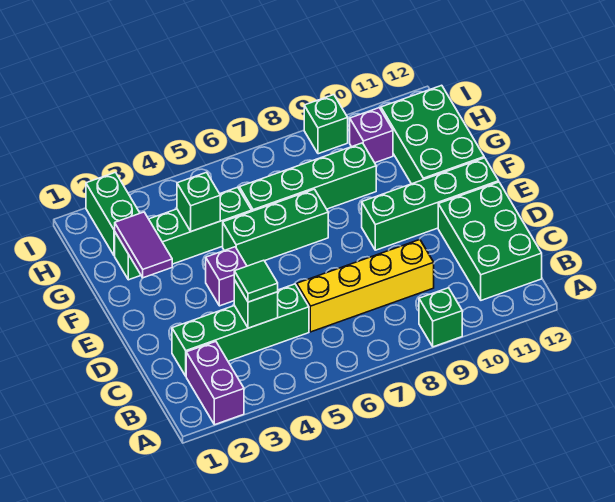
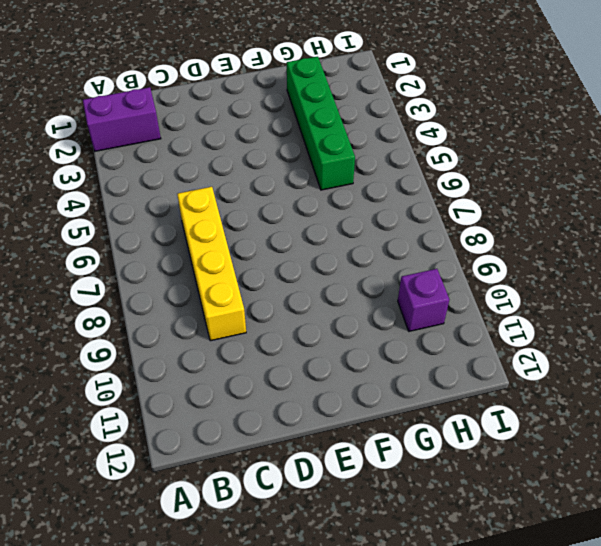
none -> green brick A9 level 1
none -> green brick B11:D12 level 1
none -> green brick C2:C5 level 1

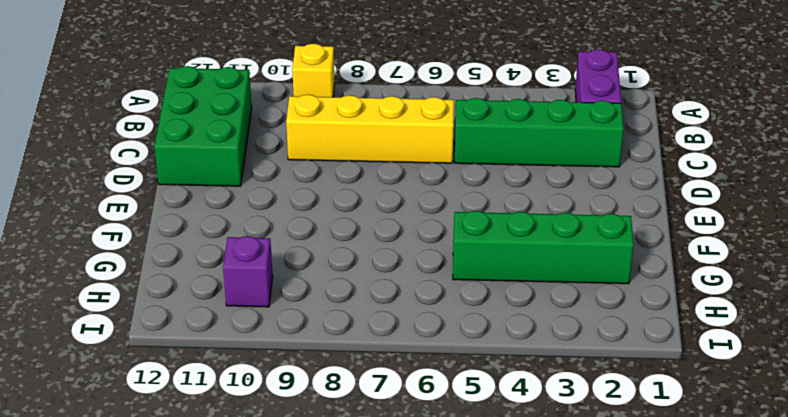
yellow brick A9 level 1 -> green brick A9 level 1
none -> purple brick E4 level 1
none -> green brick E9:E12 level 1
none -> green brick F5:F7 level 1

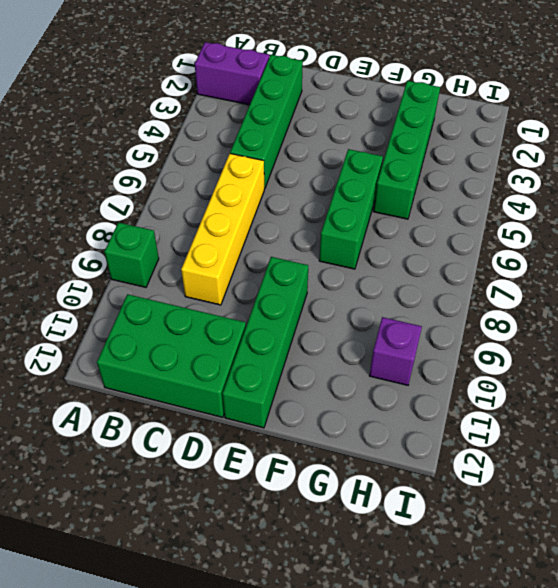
none -> purple brick E4 level 1
none -> green brick F11:H12 level 1
none -> green brick G6:G9 level 1

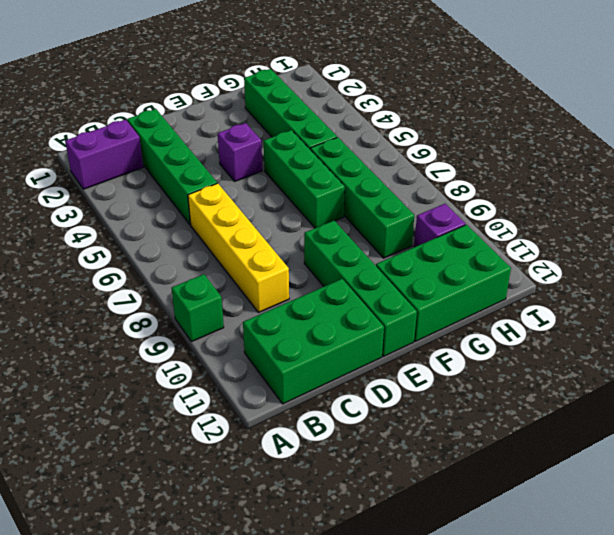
none -> green brick H2:I2 level 1
none -> green brick I9 level 1
none -> green brick C4 level 2

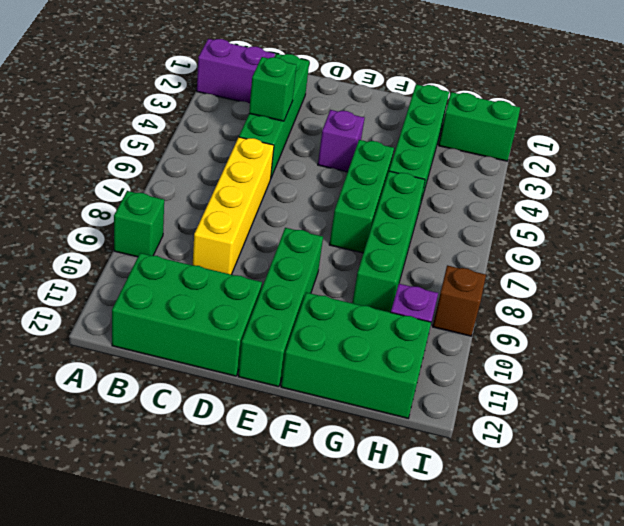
brown brick I9 level 1 -> green brick I9 level 1
none -> purple tile F2:G2 level 2
none -> green brick G4 level 2
none -> green tile C4 level 3

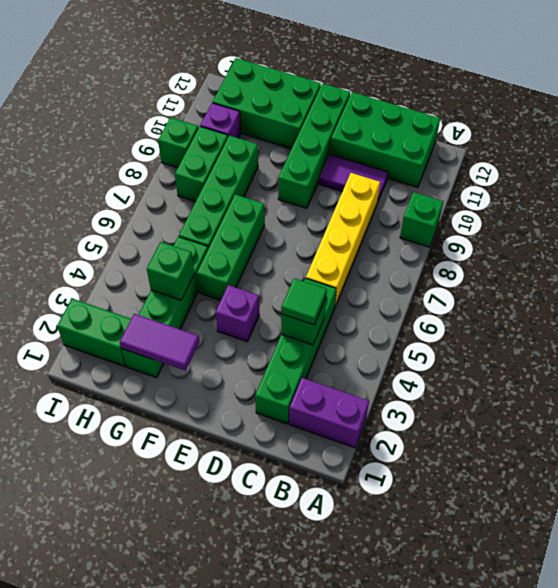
purple tile C10:D10 level 1 -> none
green brick H8:H9 level 1 -> none

